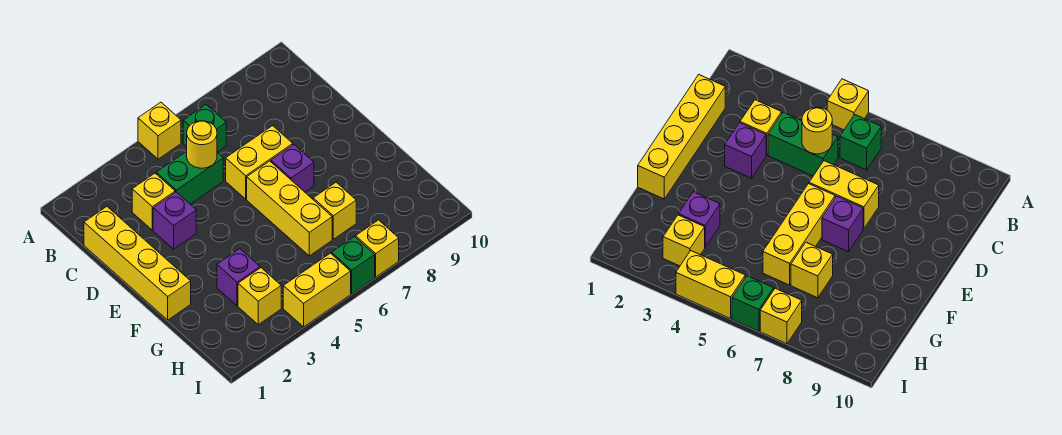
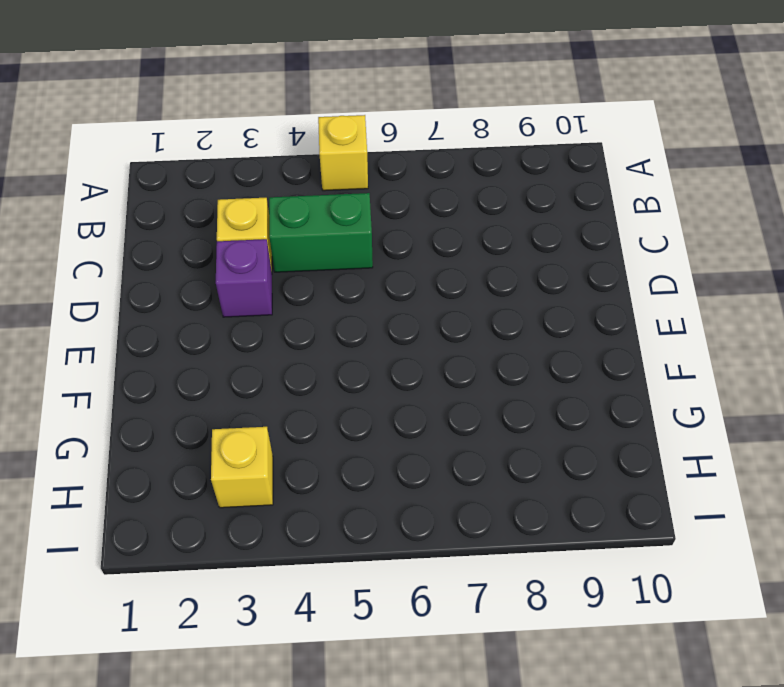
none -> green brick B6 level 1
none -> yellow brick C1:F1 level 1
none -> yellow brick D6:D7 level 1

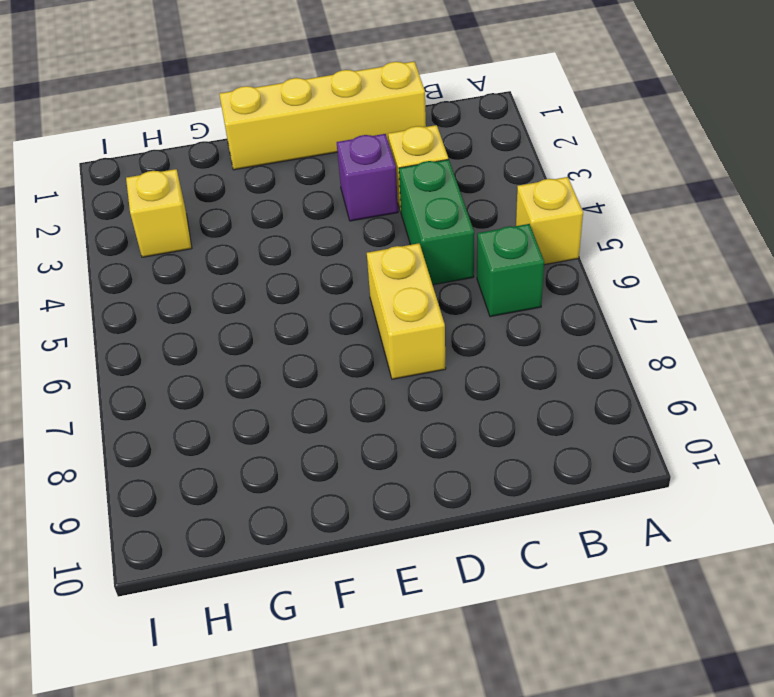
none -> yellow brick E6:G6 level 1
none -> purple brick E7 level 1
none -> purple brick G3 level 1

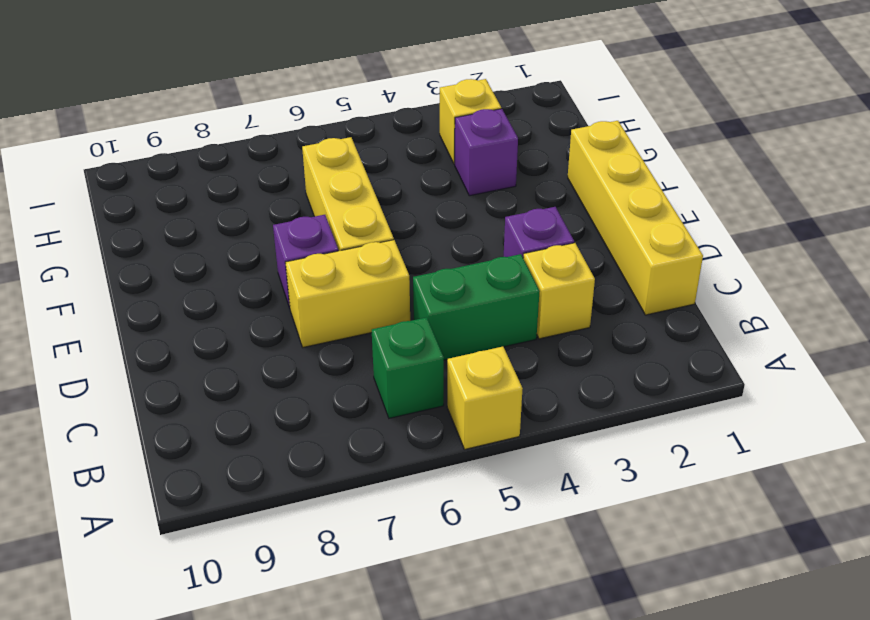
none -> yellow brick G7 level 1
none -> yellow brick I4:I5 level 1
none -> green brick I6 level 1

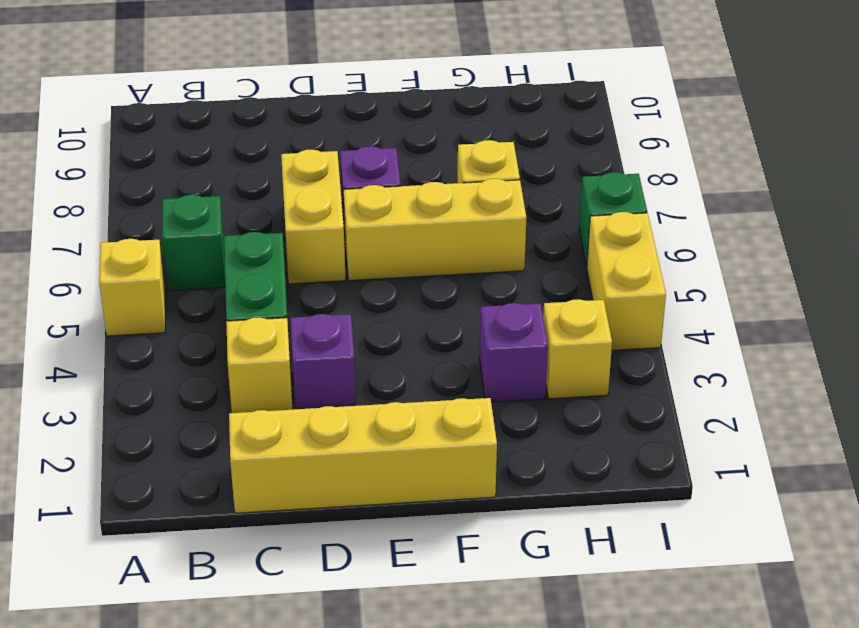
none -> yellow brick I7 level 1
none -> yellow round brick C5 level 2

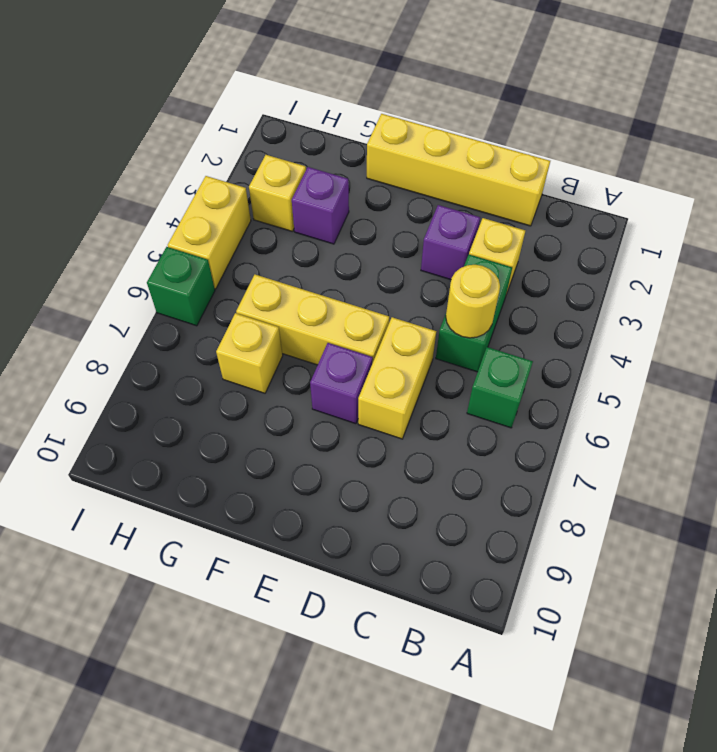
none -> yellow brick A5 level 1
none -> yellow brick I7 level 1

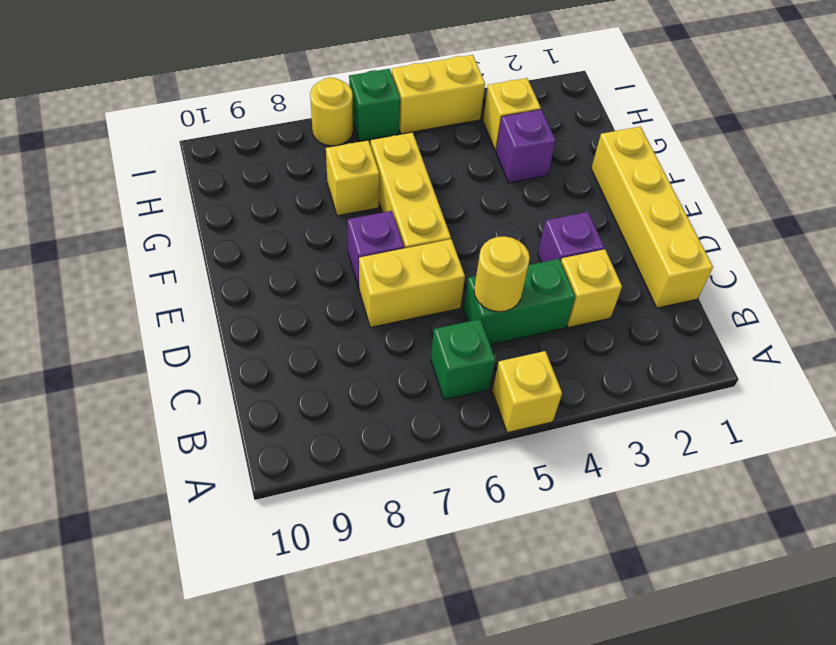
yellow round brick I7 level 1 -> yellow brick I7 level 1

